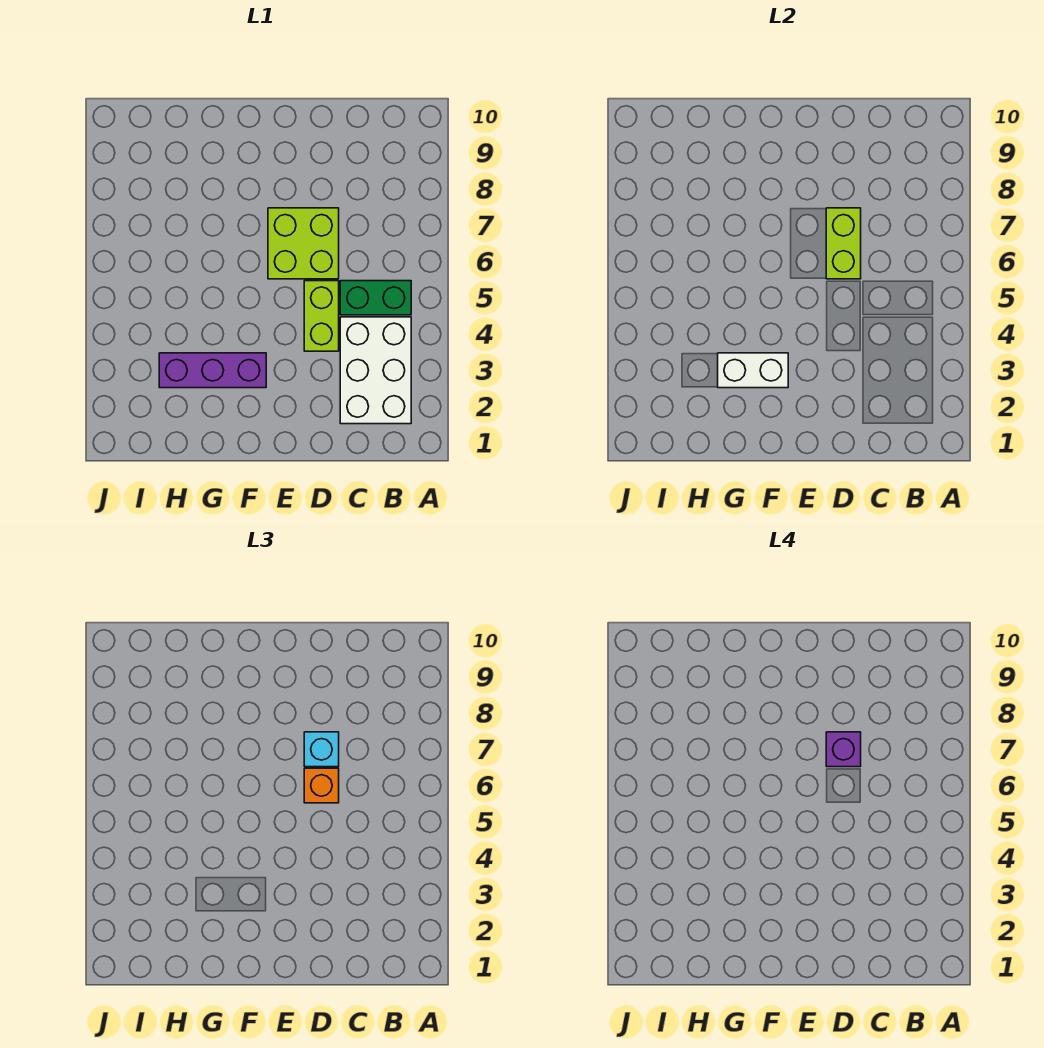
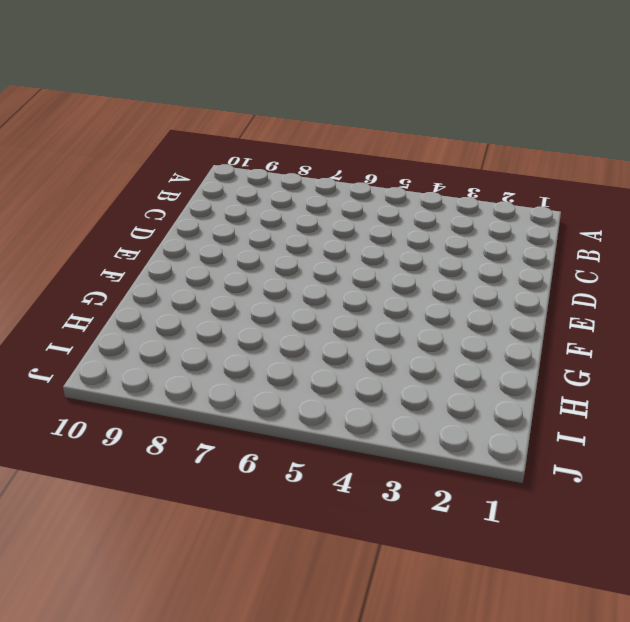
none -> white brick B2:C4 level 1
none -> green brick B5:C5 level 1

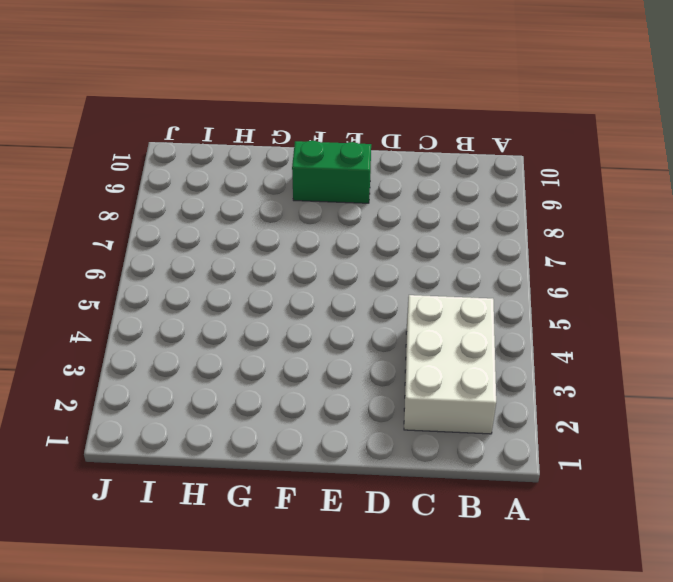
green brick E9:F9 level 1 -> green brick B5:C5 level 1
none -> lime brick D4:D5 level 1
none -> lime brick D6:E7 level 1

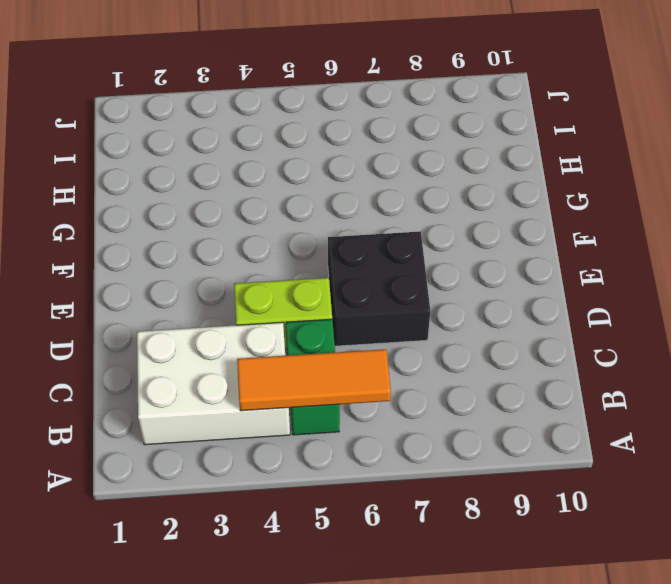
orange tile B4:B6 level 2 -> none
black brick D6:E7 level 1 -> lime brick D6:E7 level 1
none -> purple brick F3:H3 level 1
none -> lime brick D6:D7 level 2

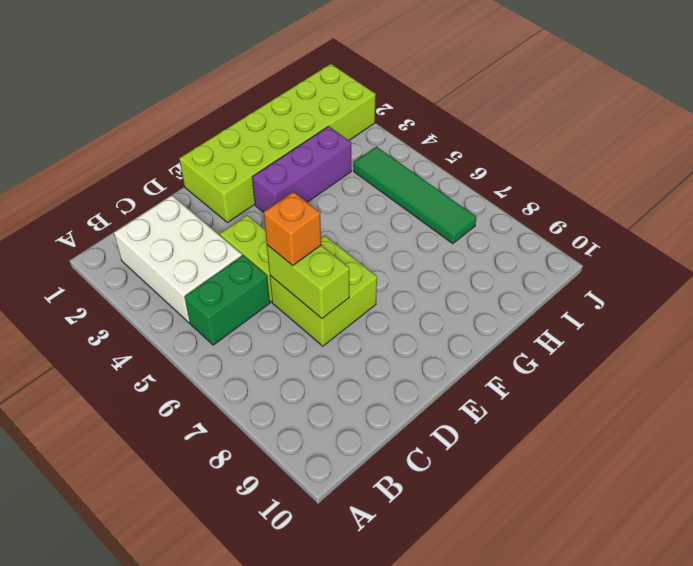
lime brick E1:J2 level 1 -> none
green tile I4:I7 level 1 -> none
none -> white brick F3:G3 level 2
none -> cyan brick D7 level 3

